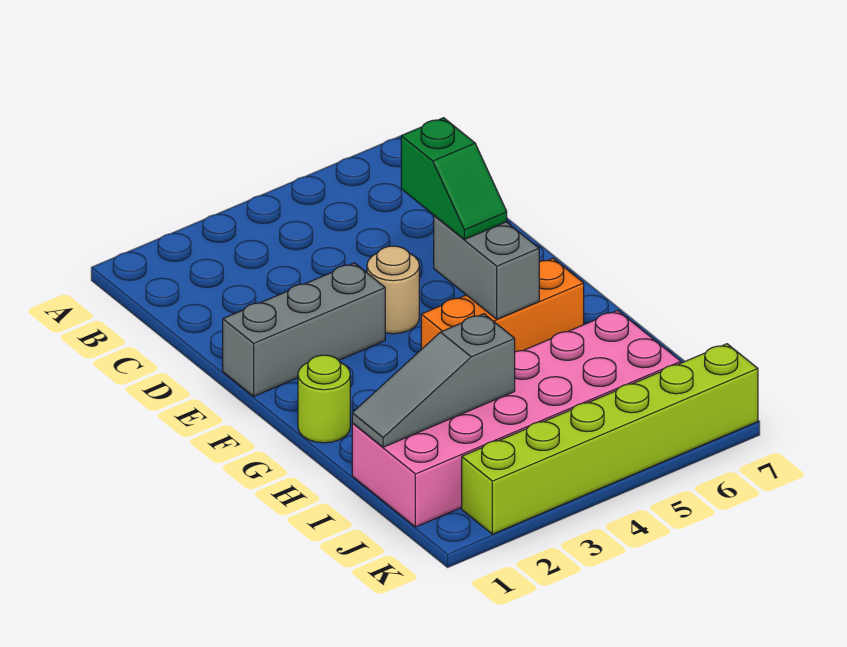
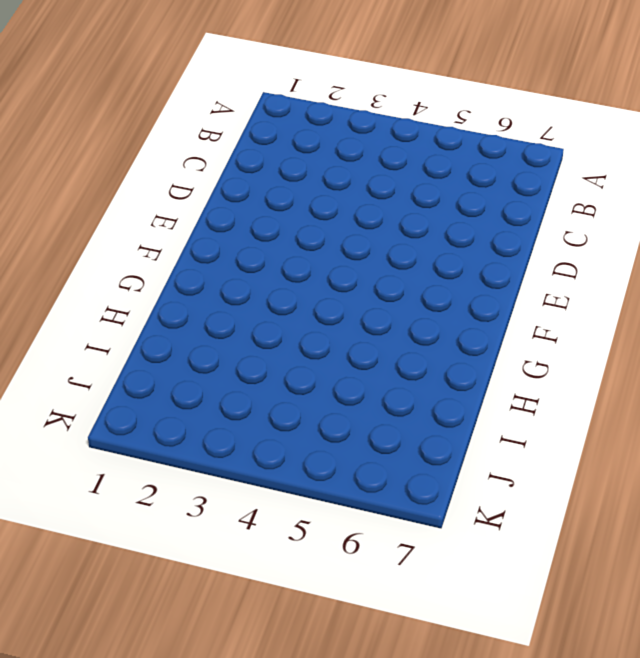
none -> grey brick E1:E3 level 1
none -> tan round brick E4 level 1

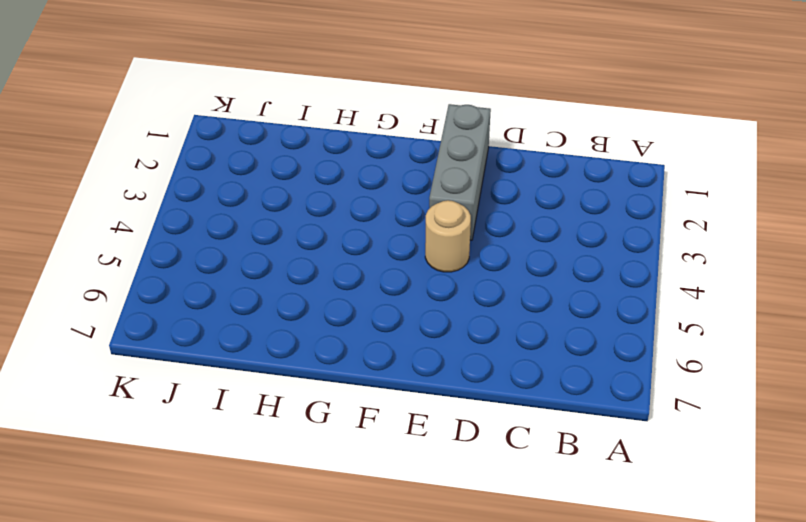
none -> lime round brick G1 level 1
none -> orange brick G4:G6 level 1

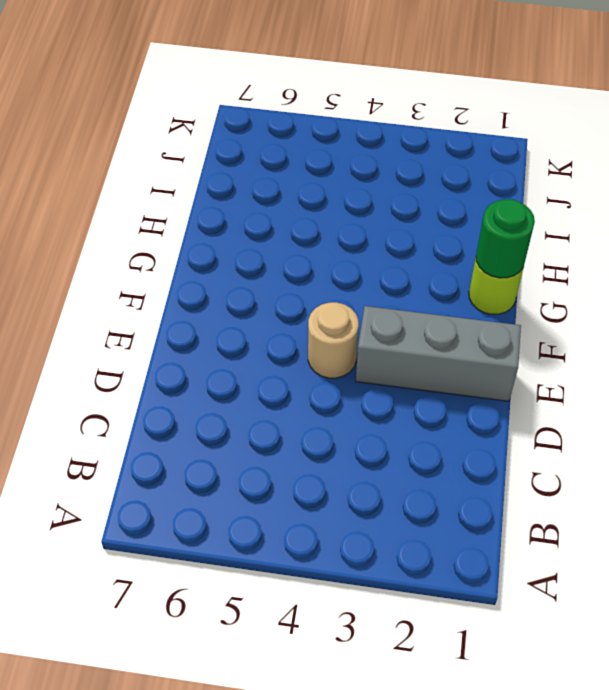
green round brick G1 level 2 -> none
none -> orange brick G4:G6 level 1
none -> pink brick I1:J6 level 1

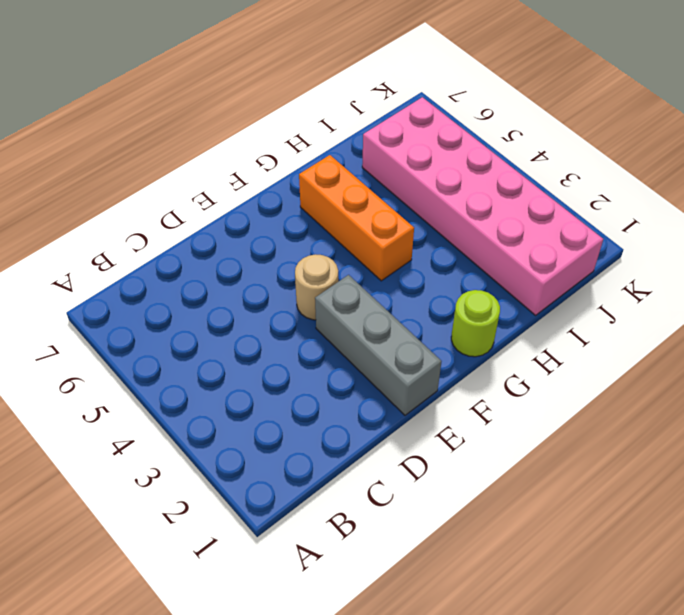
none -> lime brick K2:K7 level 1
none -> grey brick F5:G5 level 2

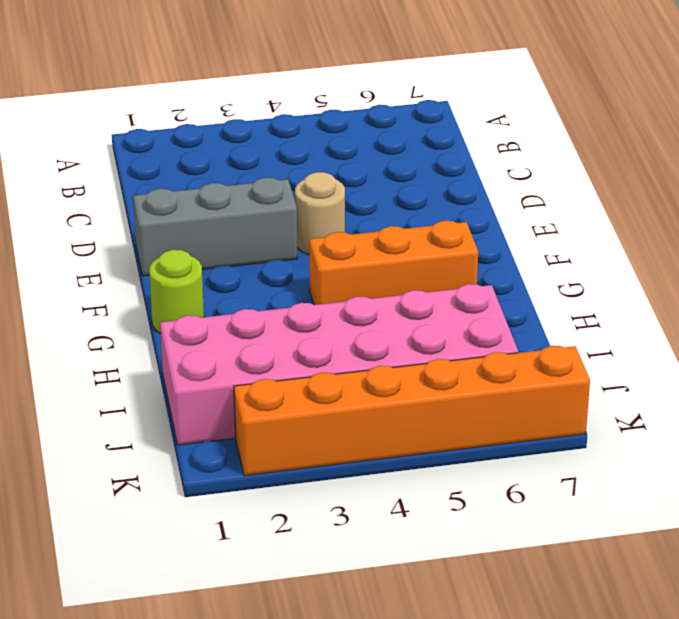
orange brick K2:K7 level 1 -> lime brick K2:K7 level 1
none -> grey brick F5:G5 level 2
none -> grey slope I1:I3 level 2 top 3

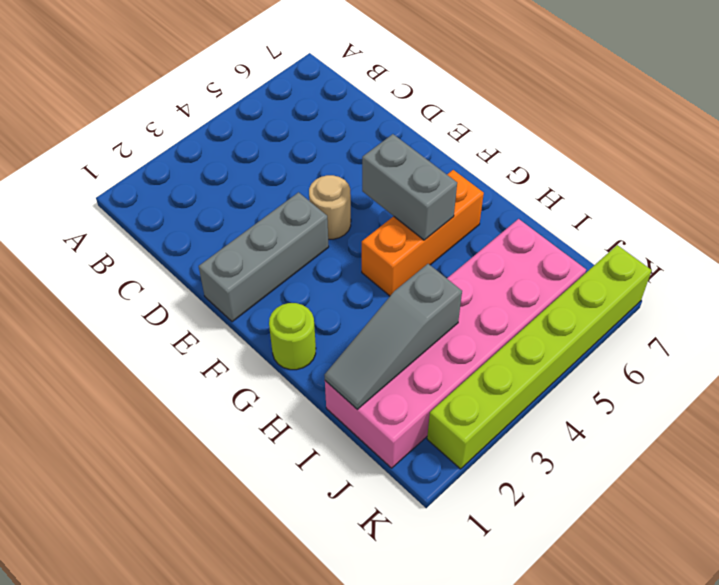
none -> green slope E5:F5 level 3 top E

